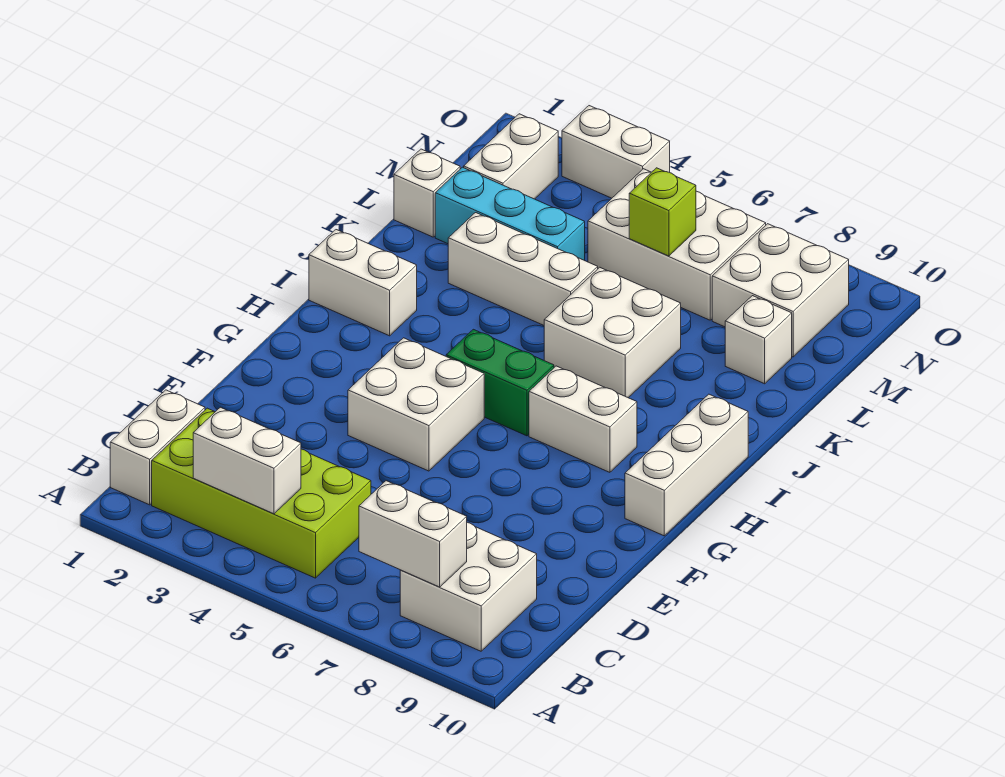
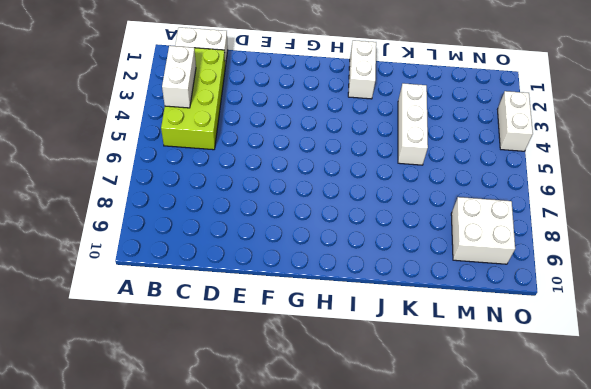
none -> white brick B8:C9 level 1
none -> white brick F4:G5 level 1
none -> white brick G10:I10 level 1

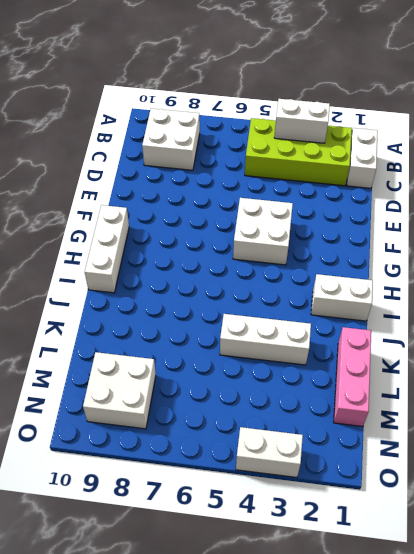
pink brick K1:M1 level 1 -> white brick L1 level 1
none -> green brick H5:H6 level 1
none -> white brick H7:H8 level 1
none -> white brick J6:K7 level 1

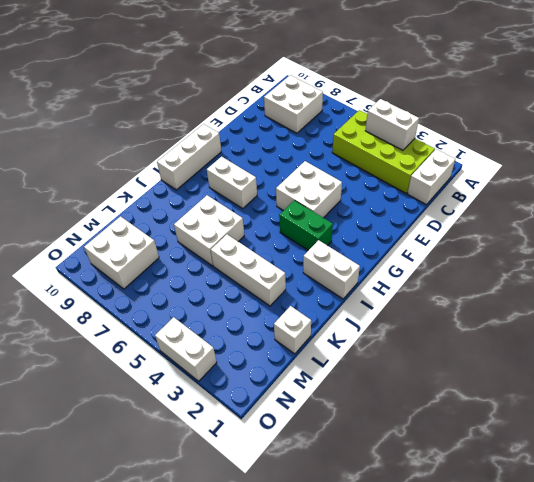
green brick H3:H4 level 1 -> green brick H5:H6 level 1
none -> cyan brick L2:L4 level 1
none -> white brick L9 level 1
none -> white brick M2:N2 level 1

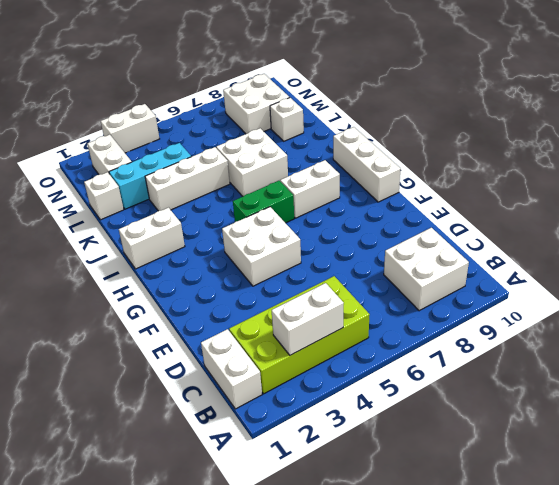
none -> white brick M5:N7 level 1
none -> white brick B7:B8 level 2
none -> lime brick M6 level 2

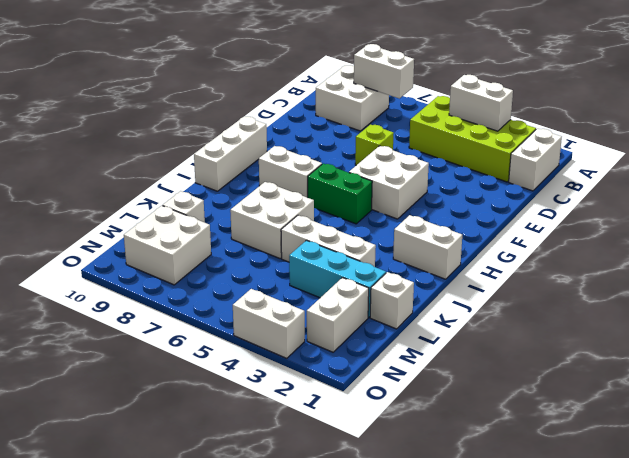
lime brick E6 level 1 -> lime brick M6 level 2
none -> white brick M5:N7 level 1

